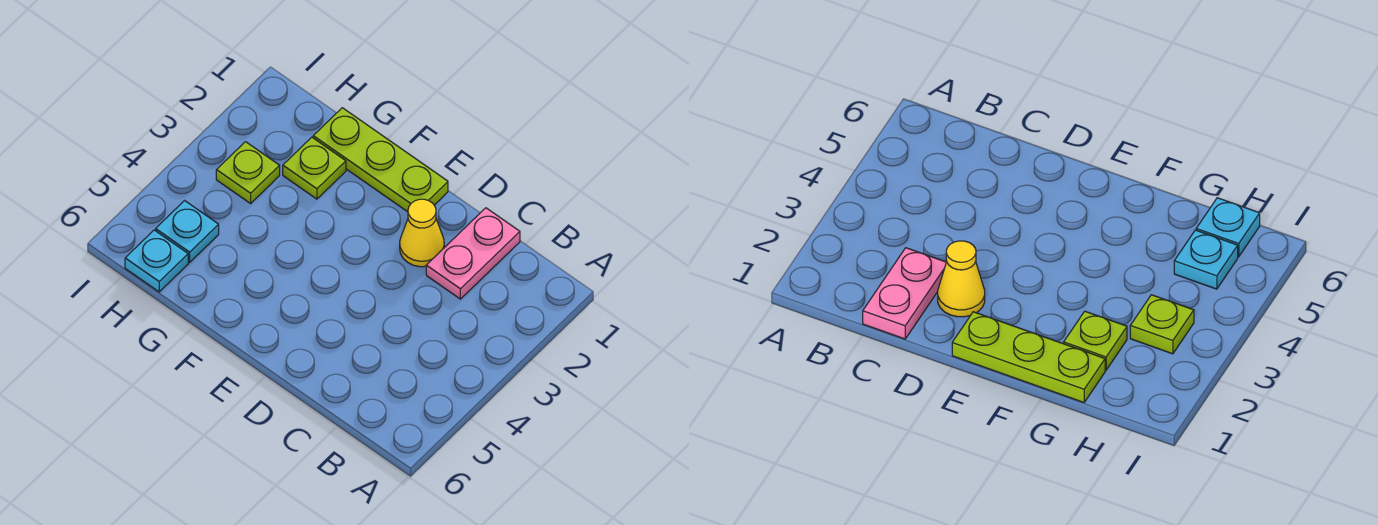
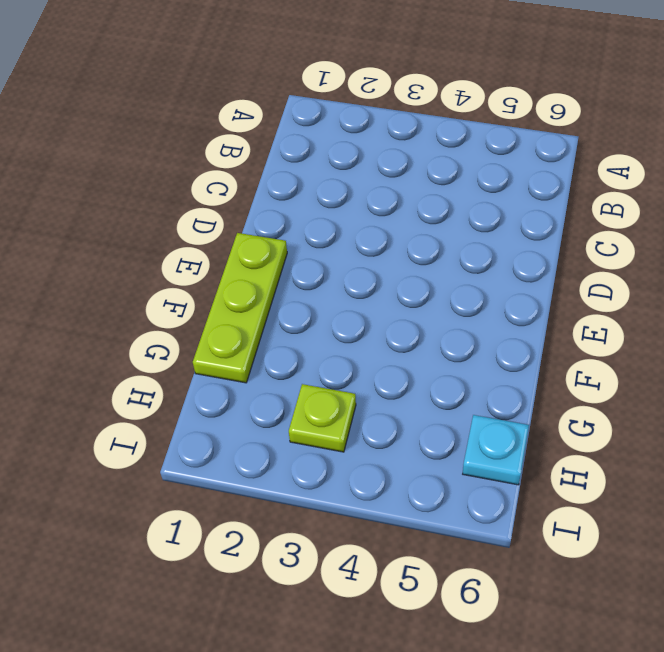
none -> pink plate C1:C2 level 1
none -> yellow cone D2 level 1

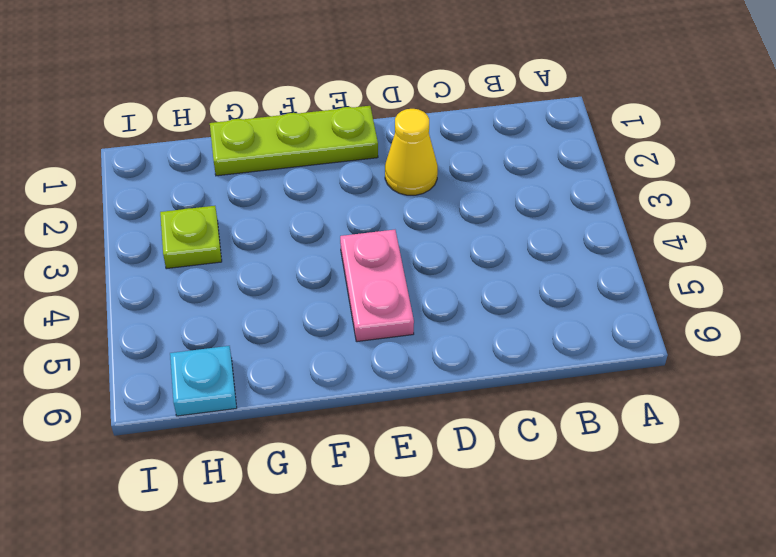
pink plate E4:E5 level 1 -> pink plate C1:C2 level 1
none -> lime plate G2 level 1
none -> cyan plate H5 level 1

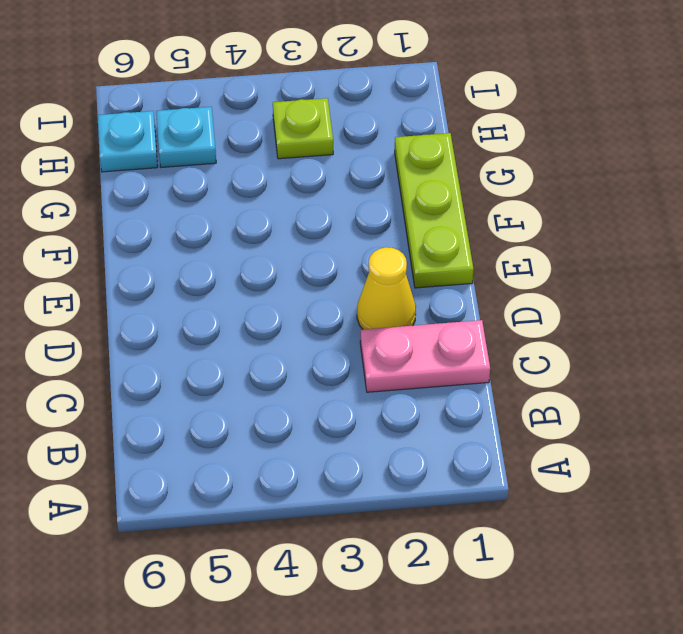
none -> lime plate G2 level 1

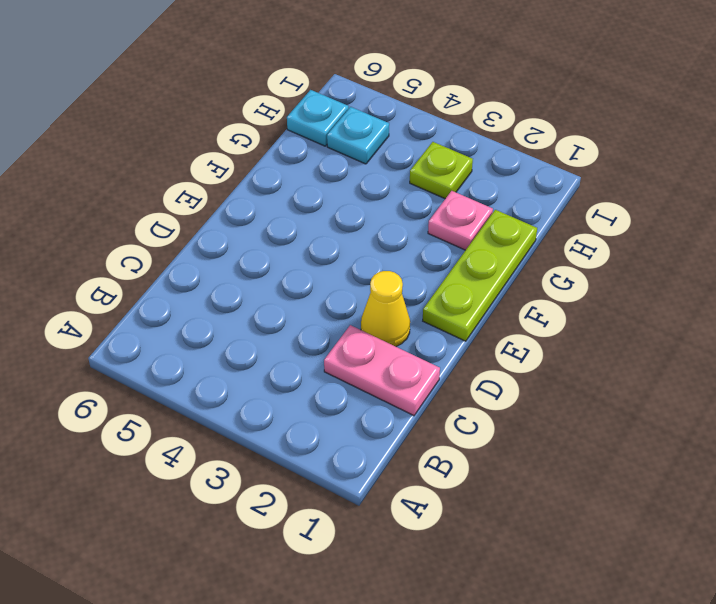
pink plate G2 level 1 -> lime plate G2 level 1

